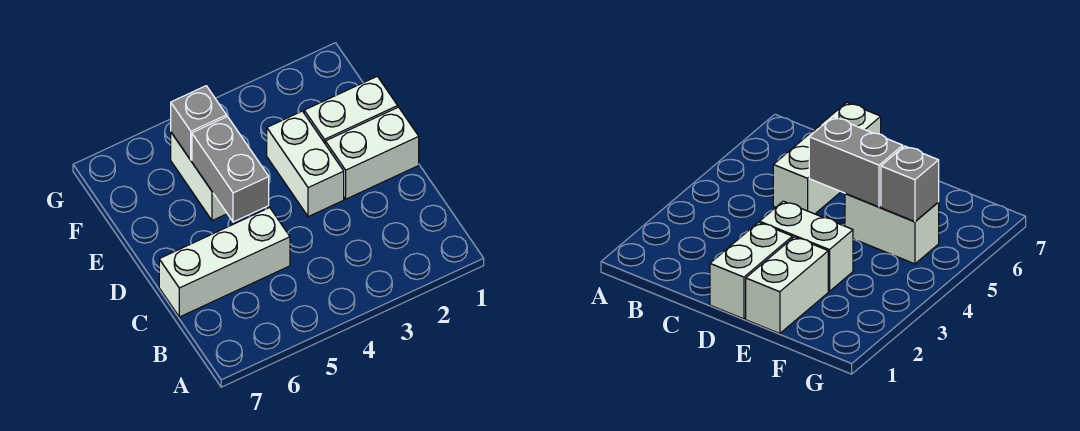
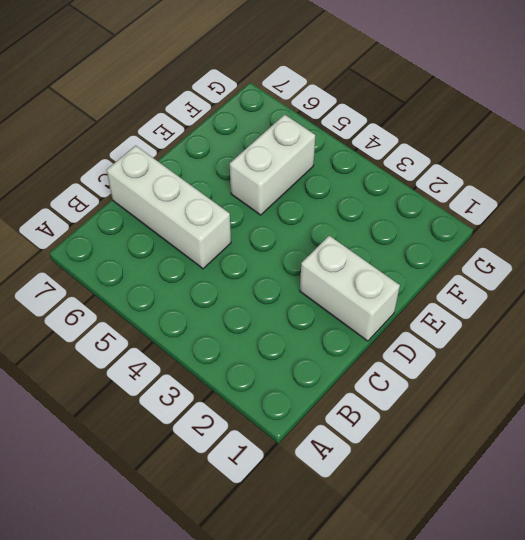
none -> white brick D3:E3 level 1
none -> white brick E1:E2 level 1

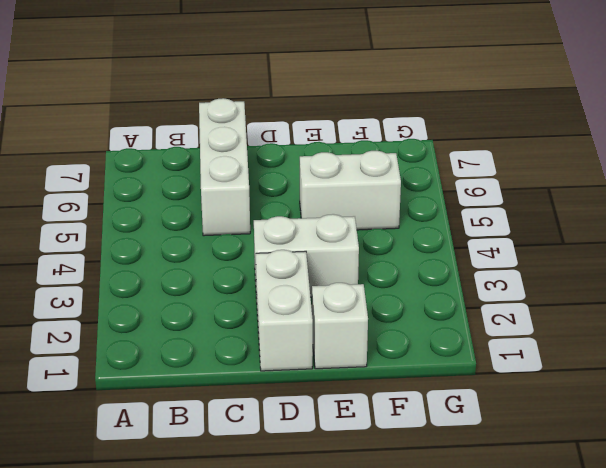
white brick E1 level 1 -> white brick E1:E2 level 1
none -> grey brick D5:E5 level 2
none -> grey brick F5 level 2

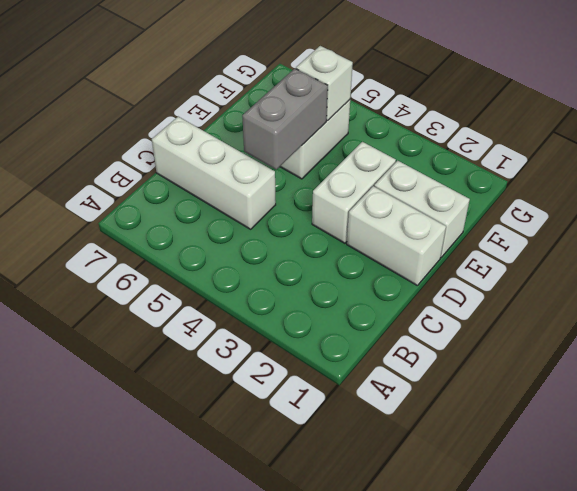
white brick F5 level 2 -> grey brick F5 level 2

